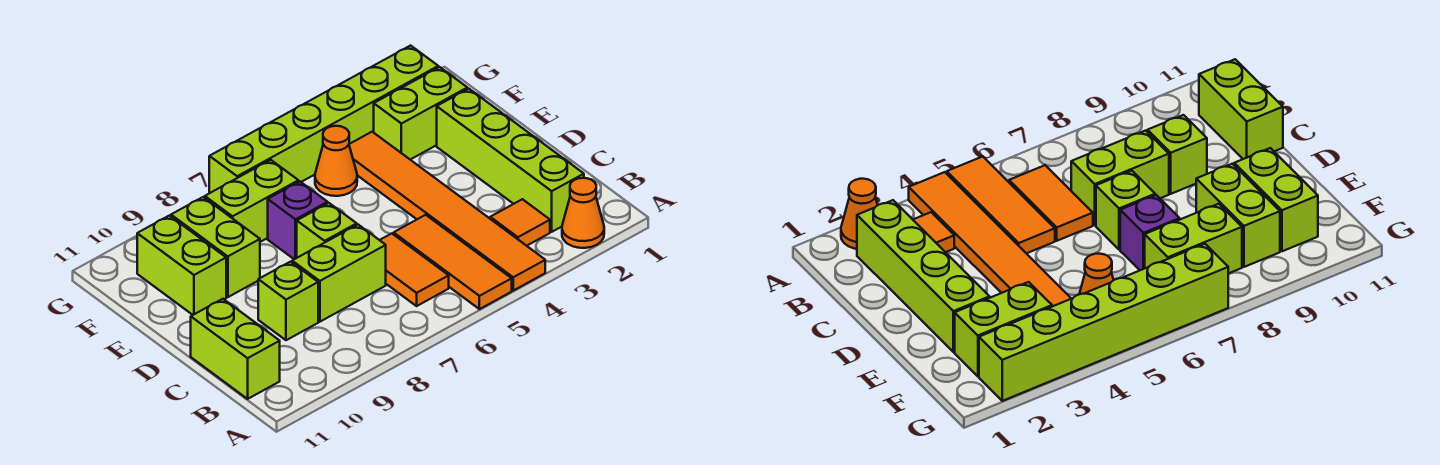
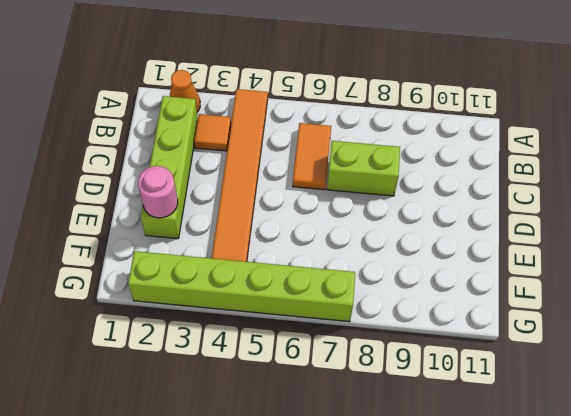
pink round brick E2 level 2 -> none
none -> orange tile A5:C5 level 1
none -> lime brick B11:C11 level 1
none -> lime brick C9 level 1

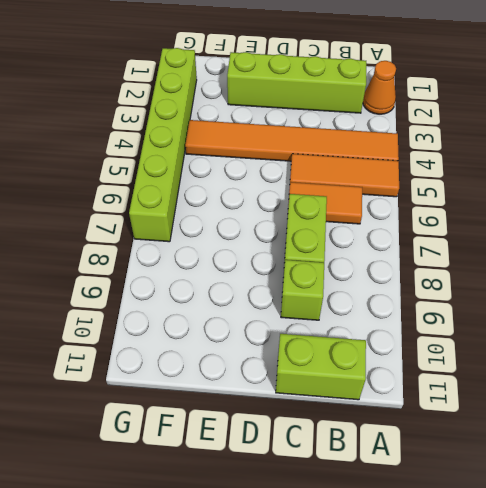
none -> orange tile B3 level 1
none -> lime brick D7 level 1
none -> purple brick E7 level 1

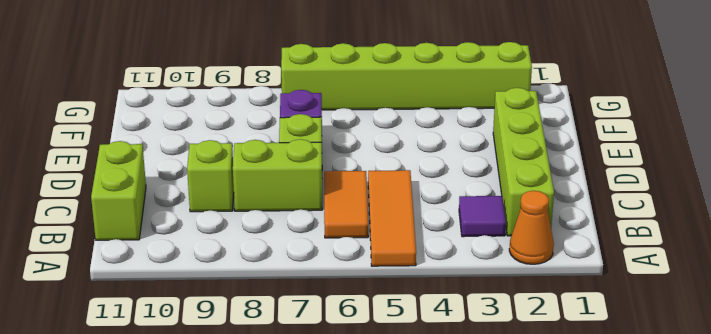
purple tile B3 level 1 -> orange tile B3 level 1
none -> orange tile A4:F4 level 1
none -> lime brick E9:F9 level 1
none -> lime brick E10:F10 level 1

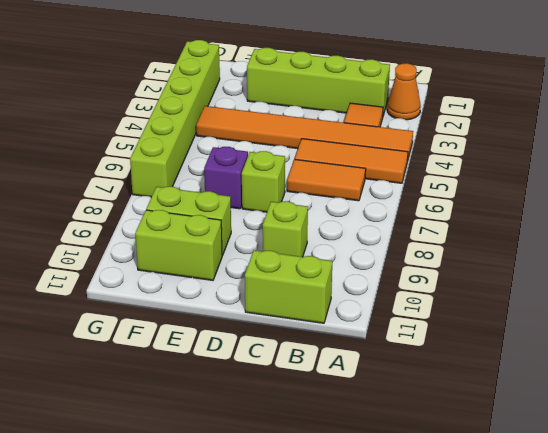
none -> lime brick C7:C8 level 1
none -> lime brick F2:F3 level 1
none -> orange cone F5 level 1

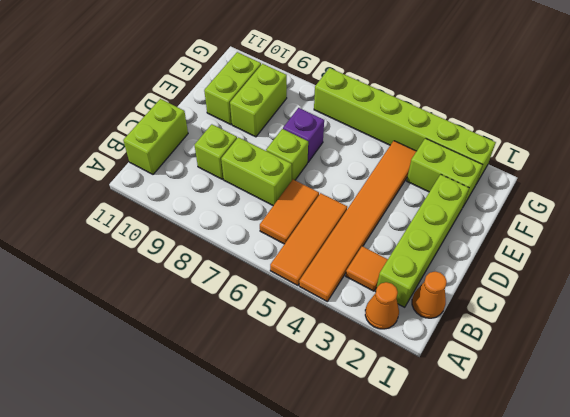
orange cone B1 level 1 -> orange cone F5 level 1
none -> lime brick F7:F8 level 1

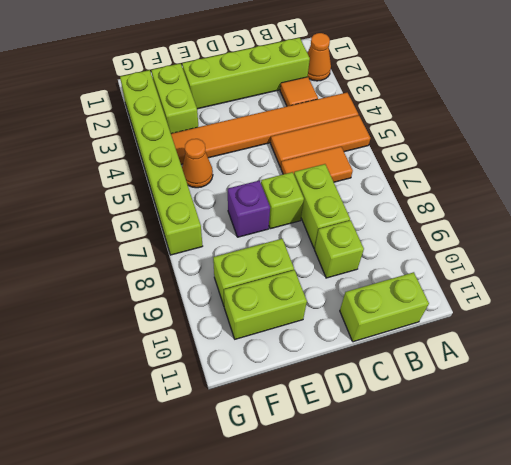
none -> lime brick F7:F8 level 1

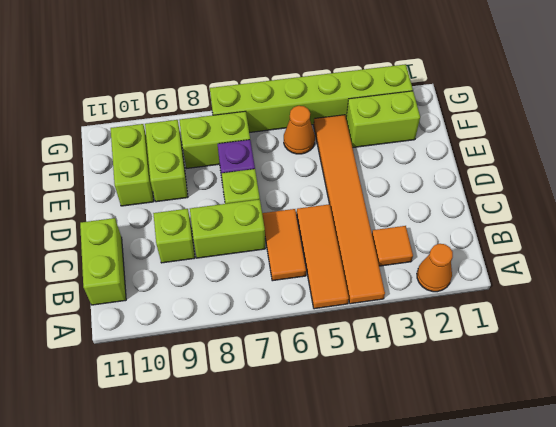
none -> lime brick B2:E2 level 1

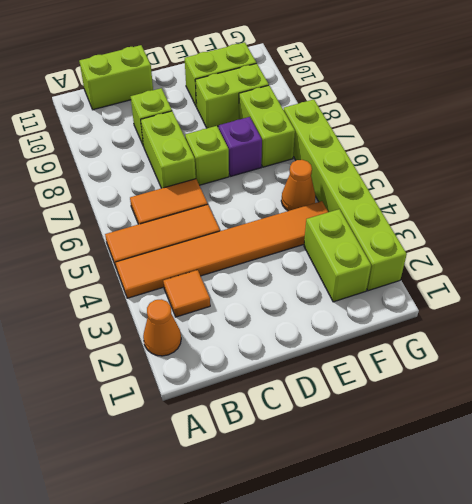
none -> lime brick B2:E2 level 1

